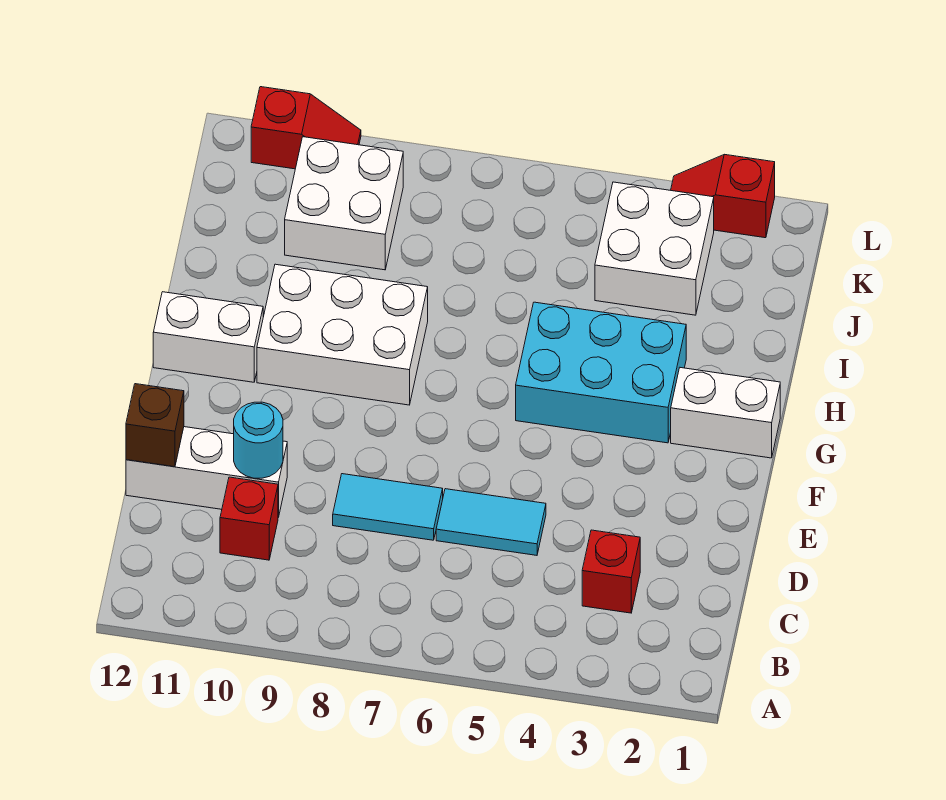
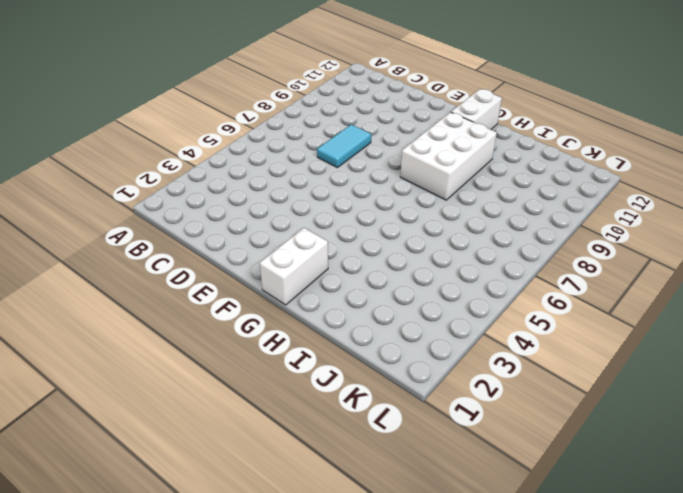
none -> red brick C3 level 1
none -> red brick C10 level 1
none -> cyan tile D5:D6 level 1

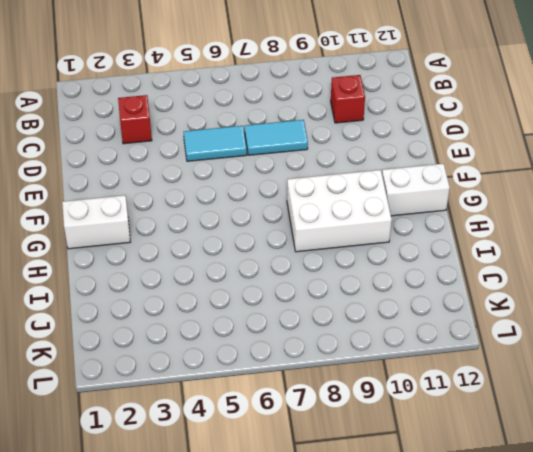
none -> white brick D10:D12 level 1
none -> cyan brick G3:H5 level 1
none -> white brick J3:K4 level 1

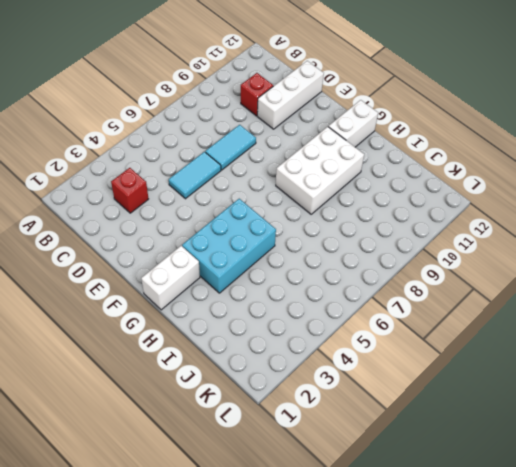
none -> white brick J3:K4 level 1
none -> white brick J9:K10 level 1
none -> red slope L2:L3 level 1 top 2

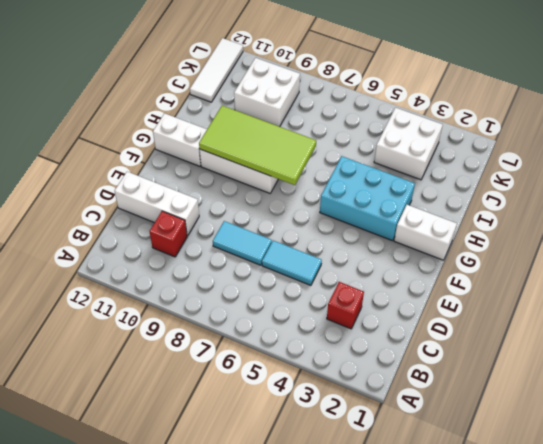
lime tile G7:H10 level 2 -> none
white tile J12:L12 level 1 -> none
none -> red slope L2:L3 level 1 top 2
none -> red slope L10:L11 level 1 top 11
none -> cyan round brick D10 level 2

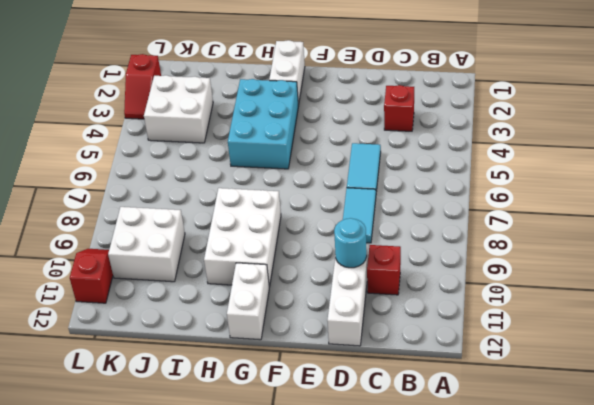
none -> brown brick D12 level 2

